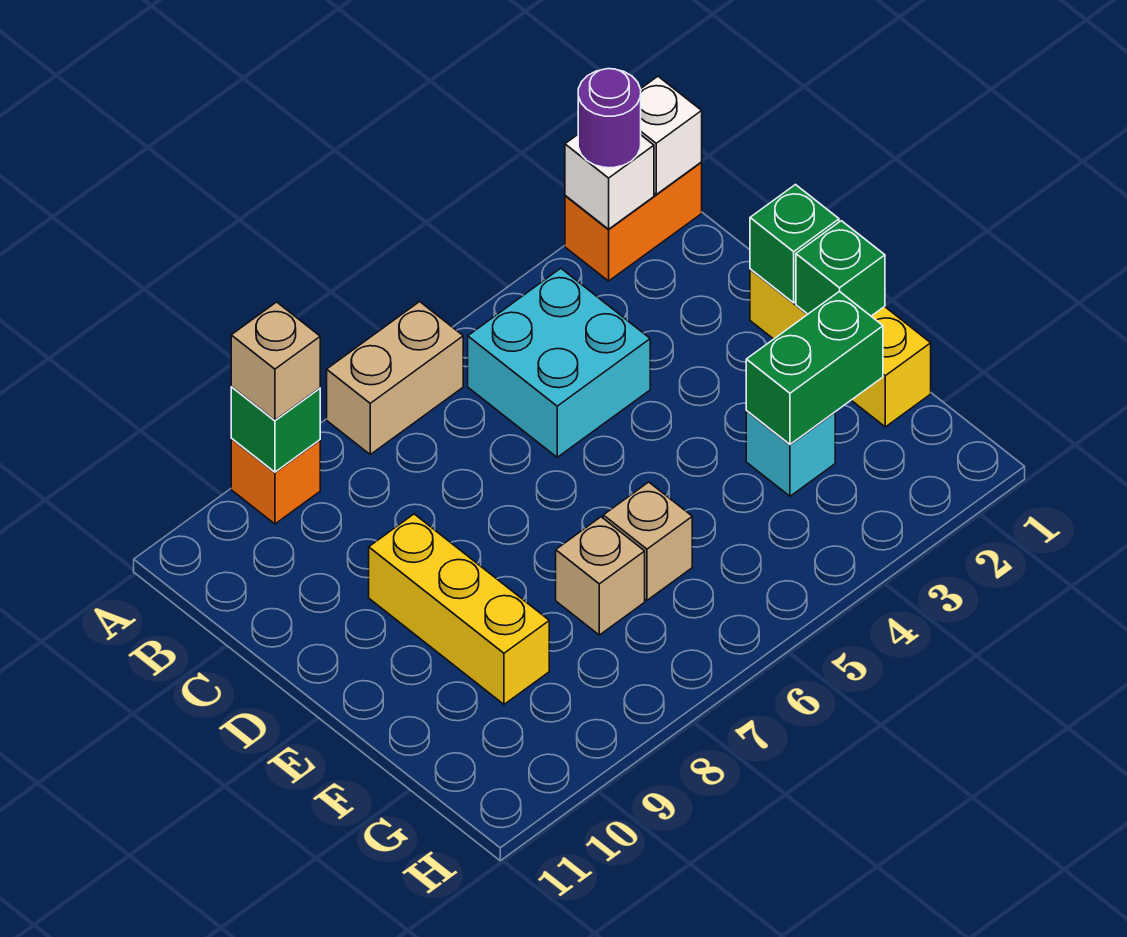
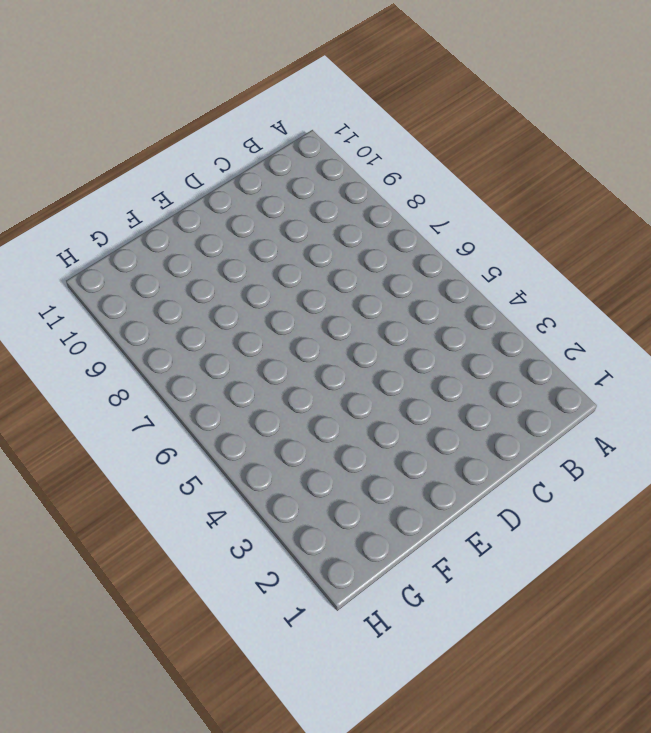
none -> orange brick A1:A2 level 1
none -> tan brick A6:A7 level 1
none -> orange brick A9 level 1

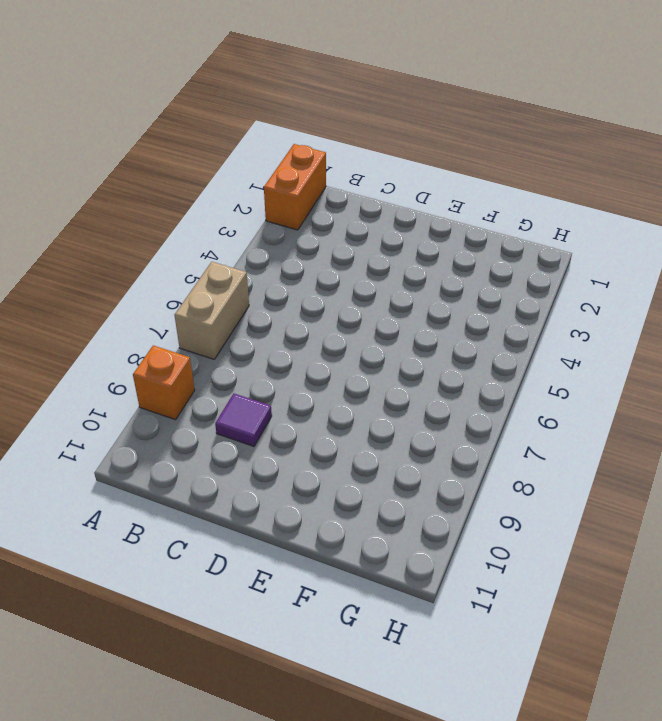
purple tile C9 level 1 -> none
none -> cyan brick B4:C5 level 1
none -> yellow brick D1:F1 level 1
none -> yellow brick D9:F9 level 1

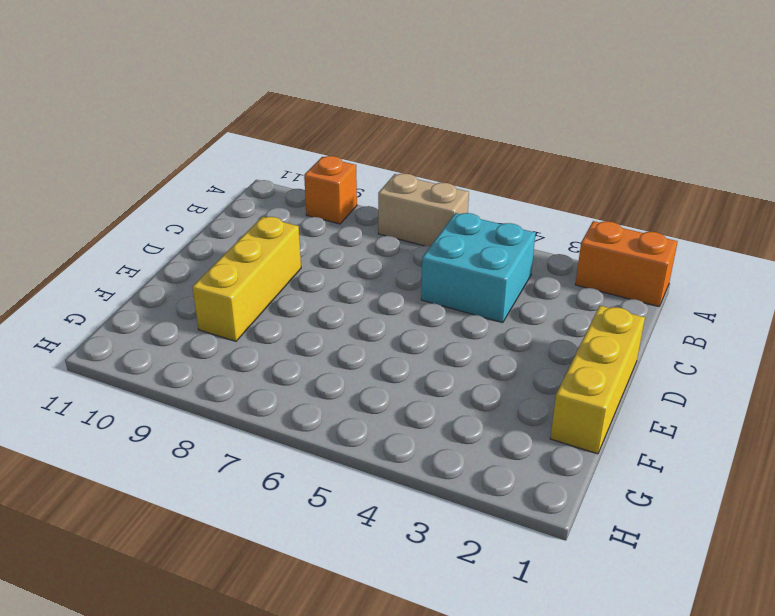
none -> cyan brick F3 level 1
none -> tan brick F6 level 1
none -> tan brick F7 level 1

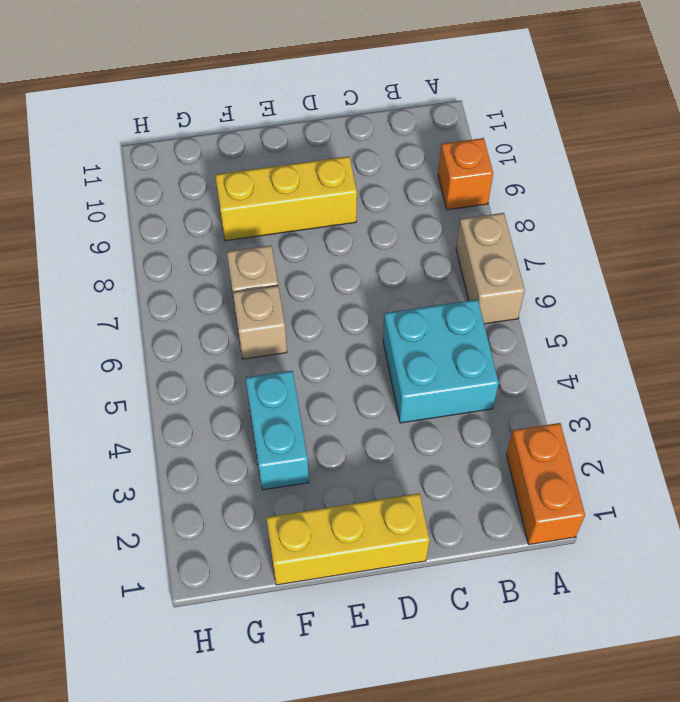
cyan brick F3:F4 level 1 -> cyan brick F3 level 1
none -> white brick A1 level 2
none -> white brick A2 level 2
none -> green brick A9 level 2

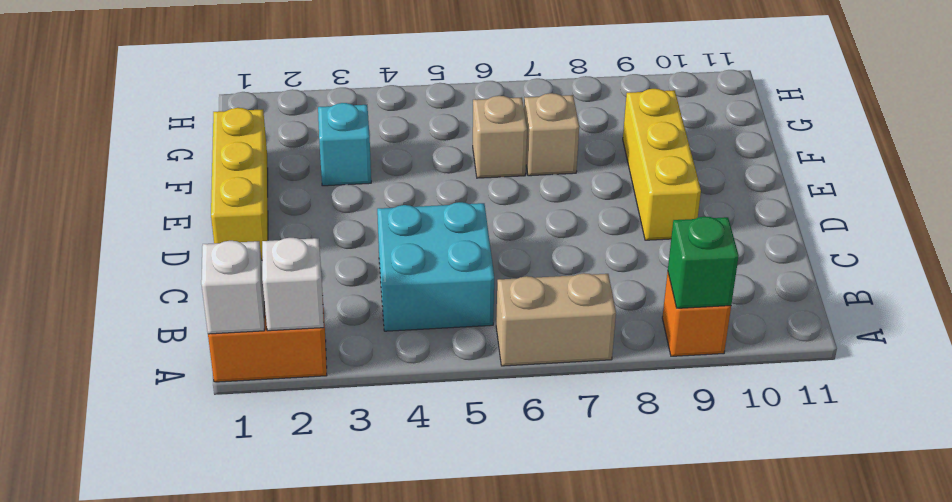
none -> green brick D1 level 2
none -> green brick E1 level 2
none -> green brick F2:F3 level 2

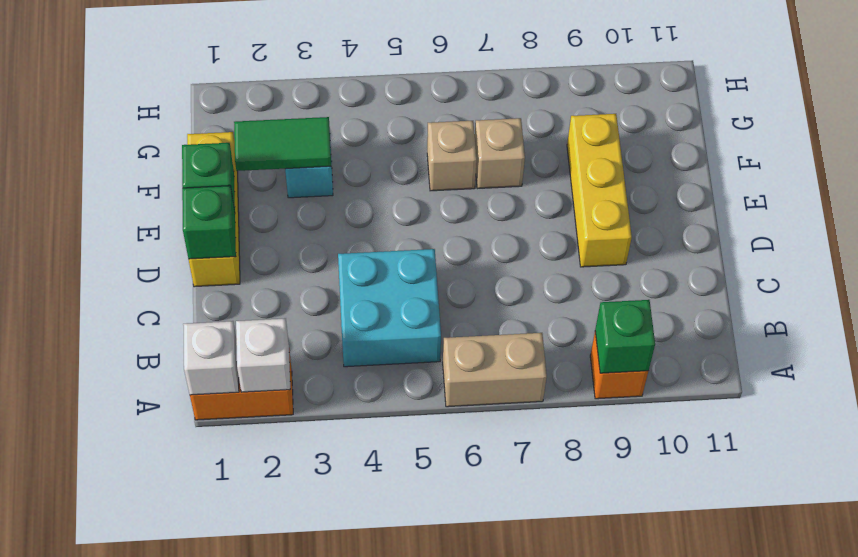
green tile F2:F3 level 2 -> green brick F2:F3 level 2
none -> purple round brick A2 level 3
none -> tan brick A9 level 3

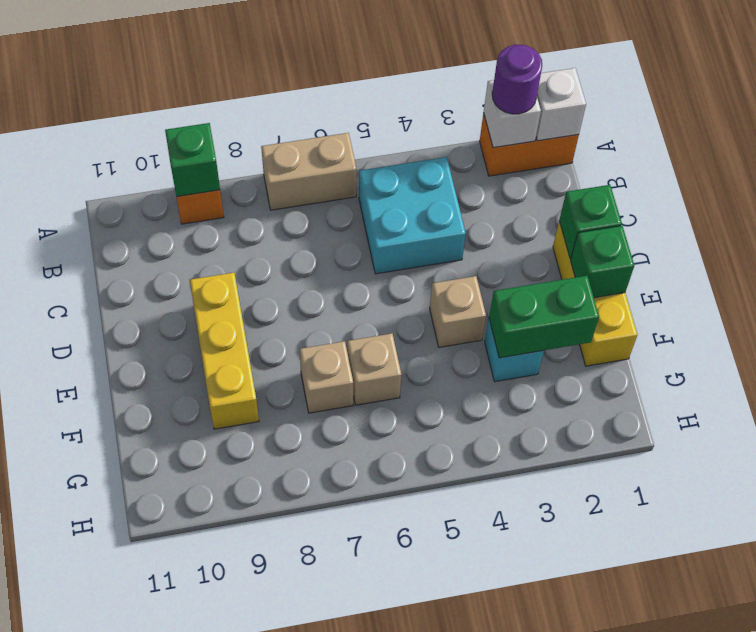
tan brick E4 level 1 -> tan brick A9 level 3

